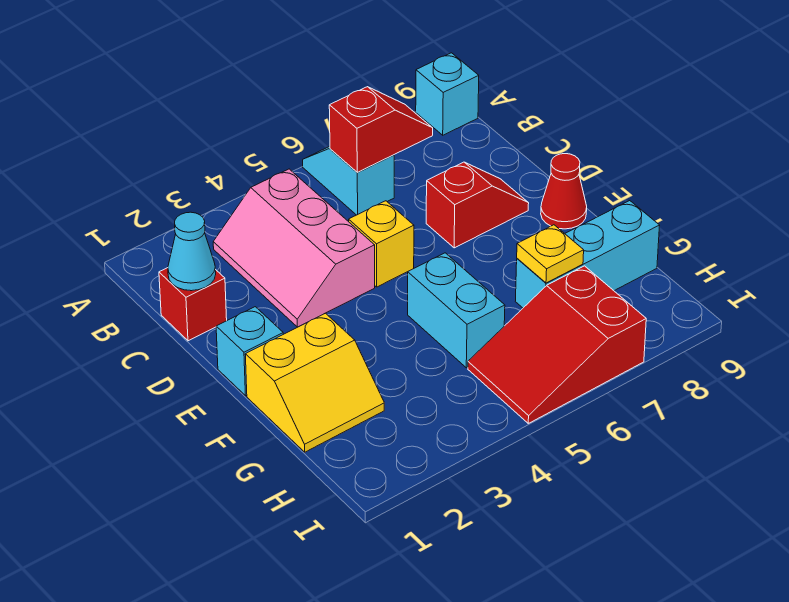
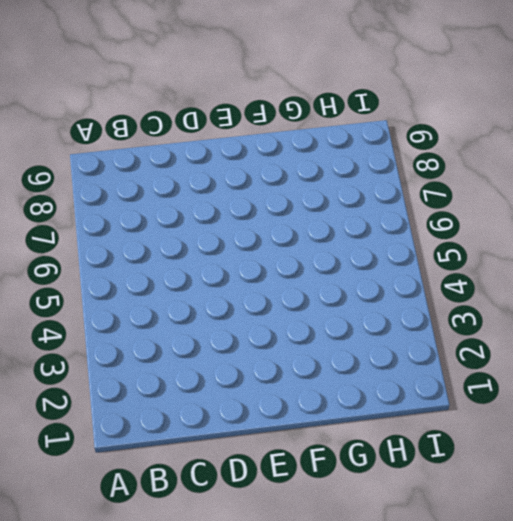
none -> cyan slope A6:B6 level 1 top B
none -> cyan brick A9 level 1
none -> pink slope B3:D4 level 1 top 4

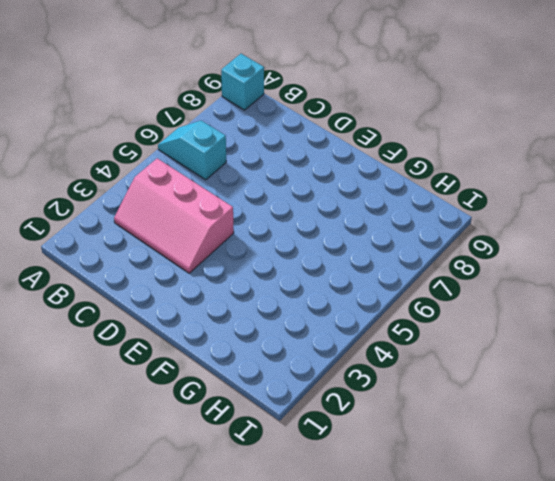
none -> red brick C1 level 1
none -> yellow brick D5 level 1
none -> red slope D7:D8 level 1 top 7

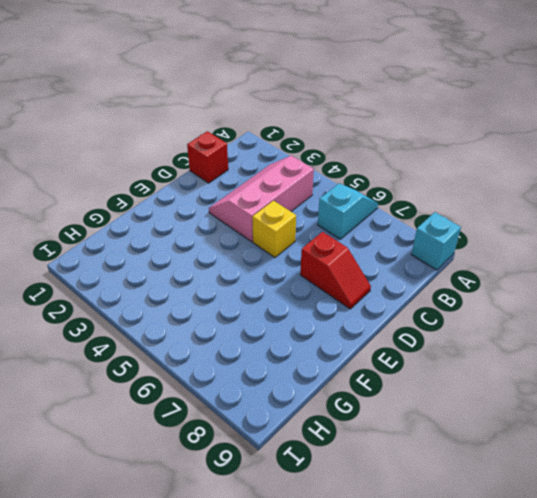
none -> cyan brick E1 level 1
none -> red cone E9 level 1
none -> yellow slope F1:G2 level 1 top F

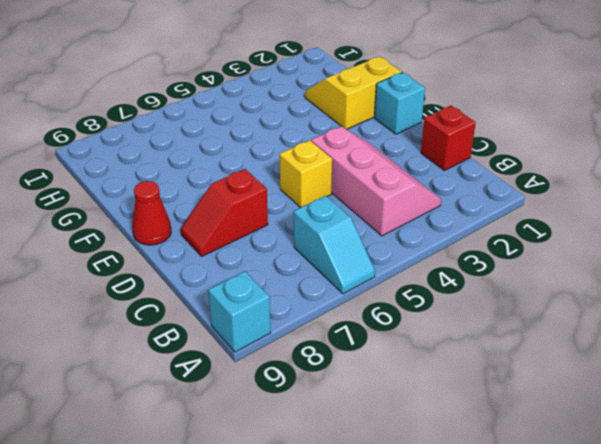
none -> cyan brick F5:G5 level 1
none -> cyan brick G7:G9 level 1
none -> red slope H5:I7 level 1 top 7

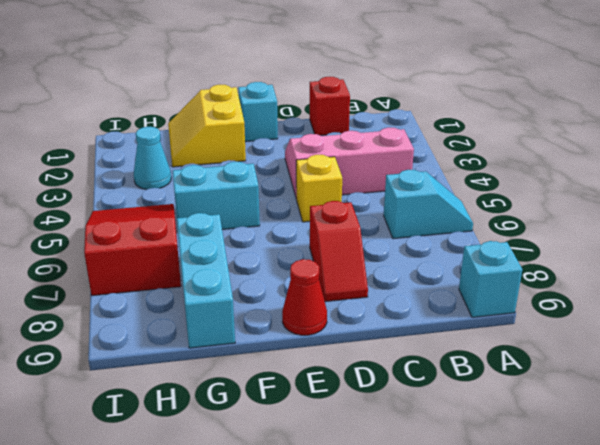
cyan cone H3 level 1 -> cyan cone C1 level 2
none -> red slope B6:B7 level 2 top 6
none -> yellow plate G7 level 2

